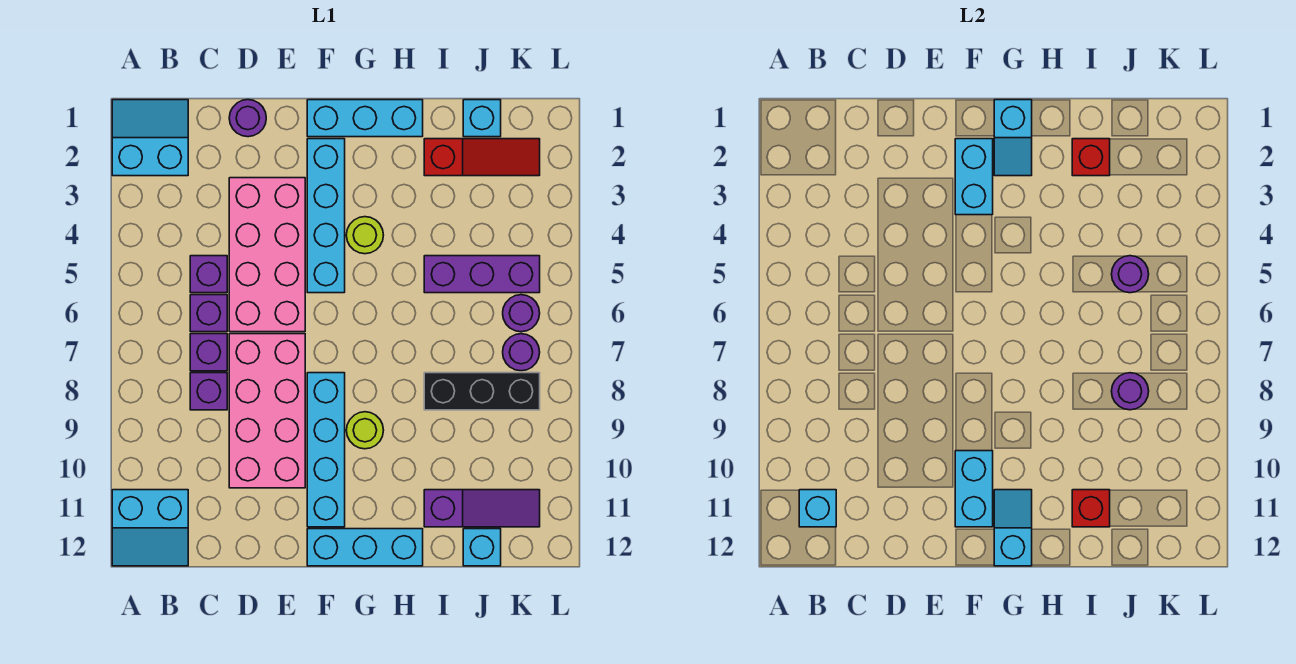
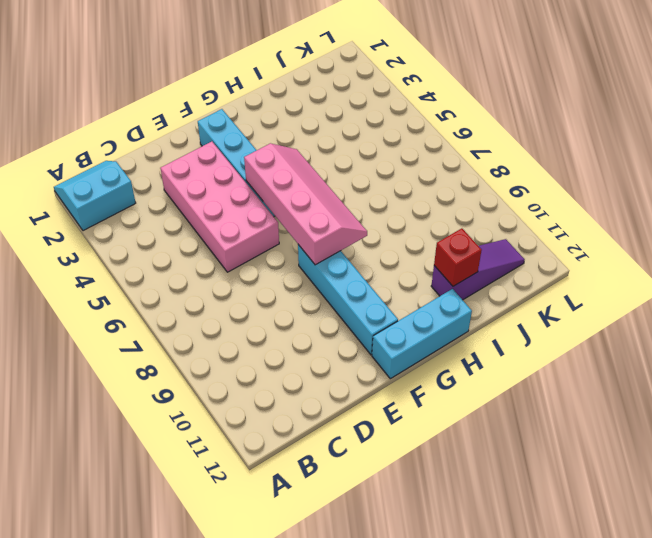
pink slope F5:G8 level 2 top F -> none
none -> cyan slope A11:B12 level 1 top 11
none -> purple brick C5 level 1
none -> purple brick C6 level 1
none -> purple brick C7 level 1

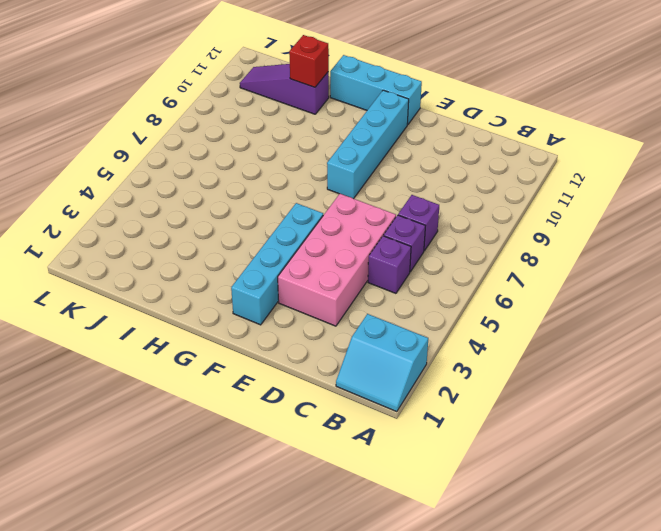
none -> cyan slope A11:B12 level 1 top 11
none -> purple brick C8 level 1
none -> purple round brick D1 level 1
none -> pink brick D7:E10 level 1

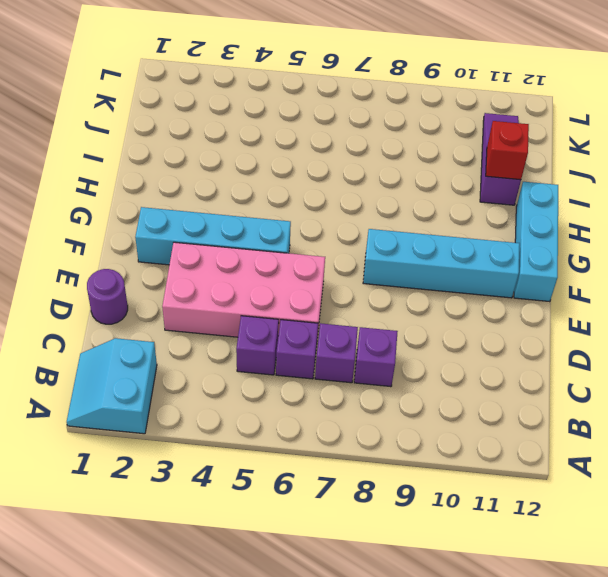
none -> cyan slope A11:B12 level 1 top 11
none -> pink brick D7:E10 level 1
none -> cyan brick F1:H1 level 1
none -> lime round brick G4 level 1

